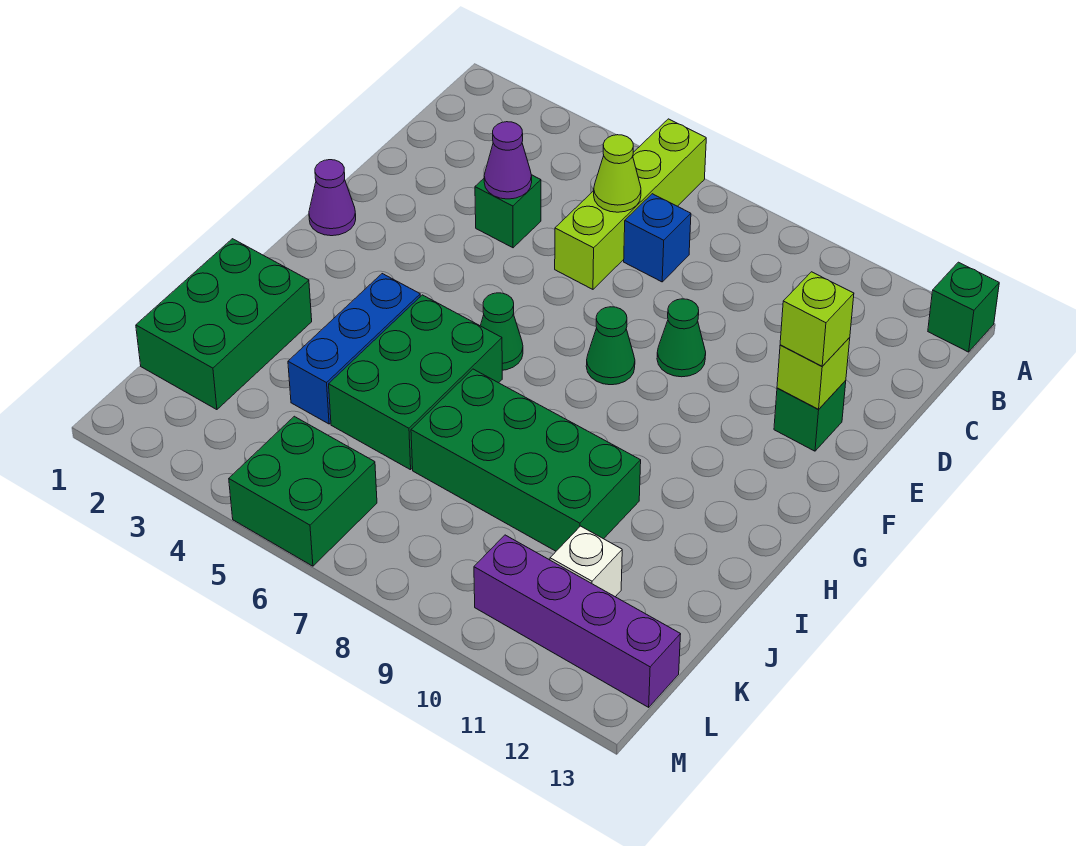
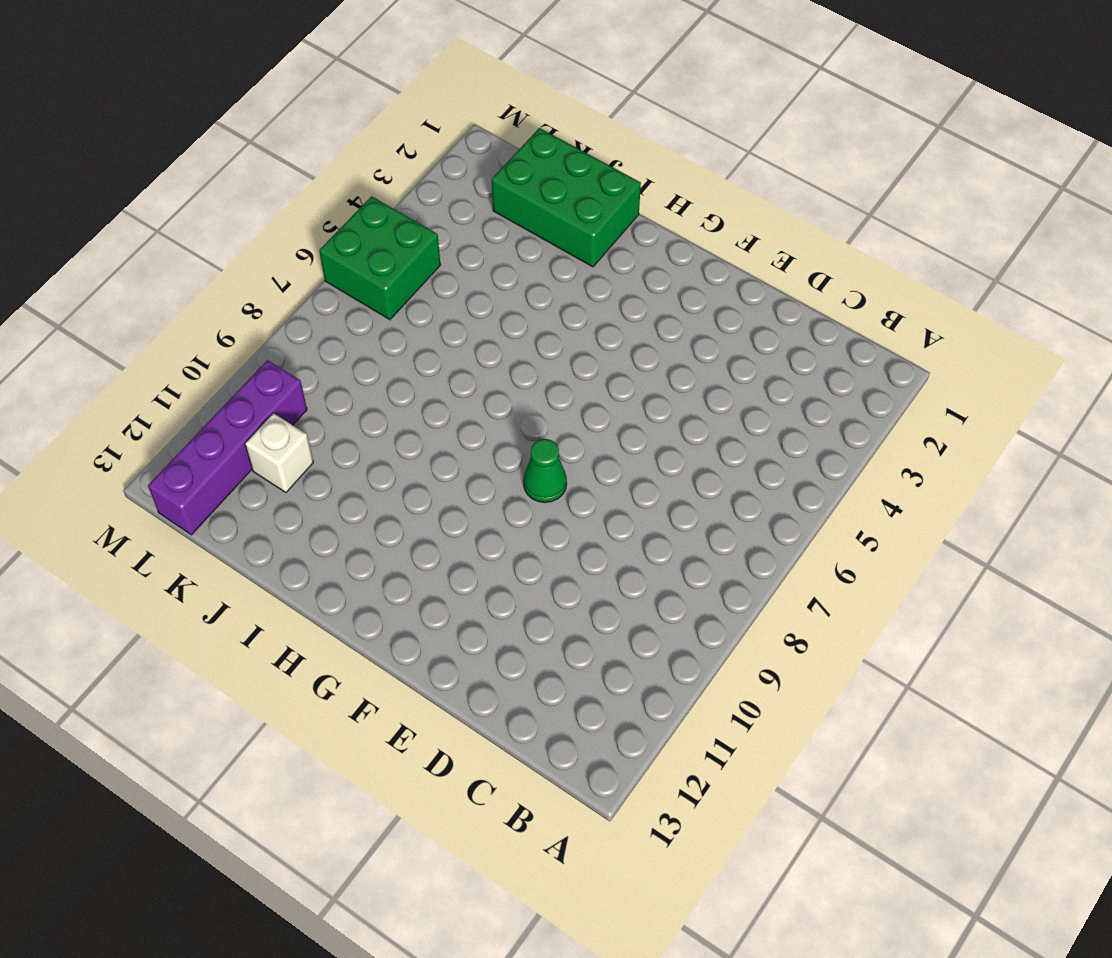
none -> lime brick A6:D6 level 1
none -> green brick A13 level 1
none -> blue brick C7 level 1

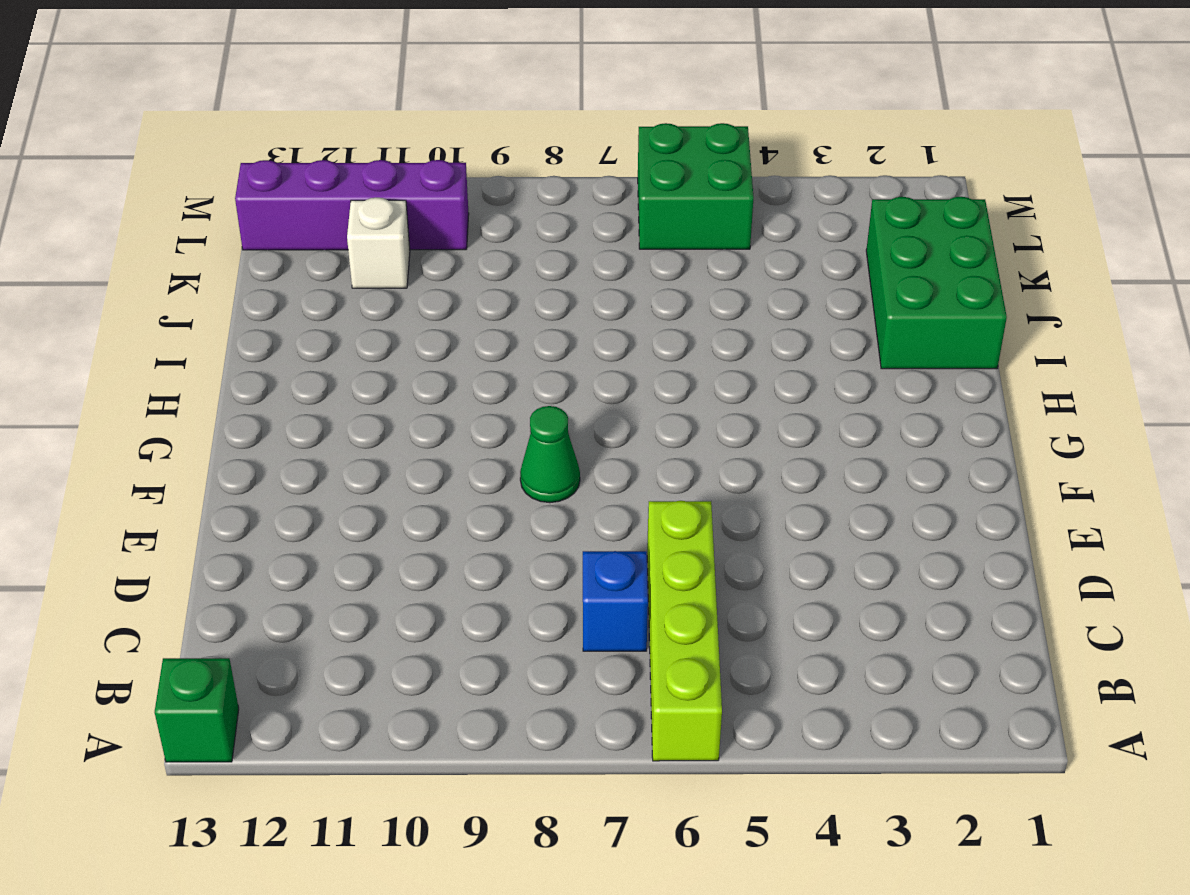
none -> green brick D4 level 1
none -> green cone E9 level 1
none -> green brick E12 level 1

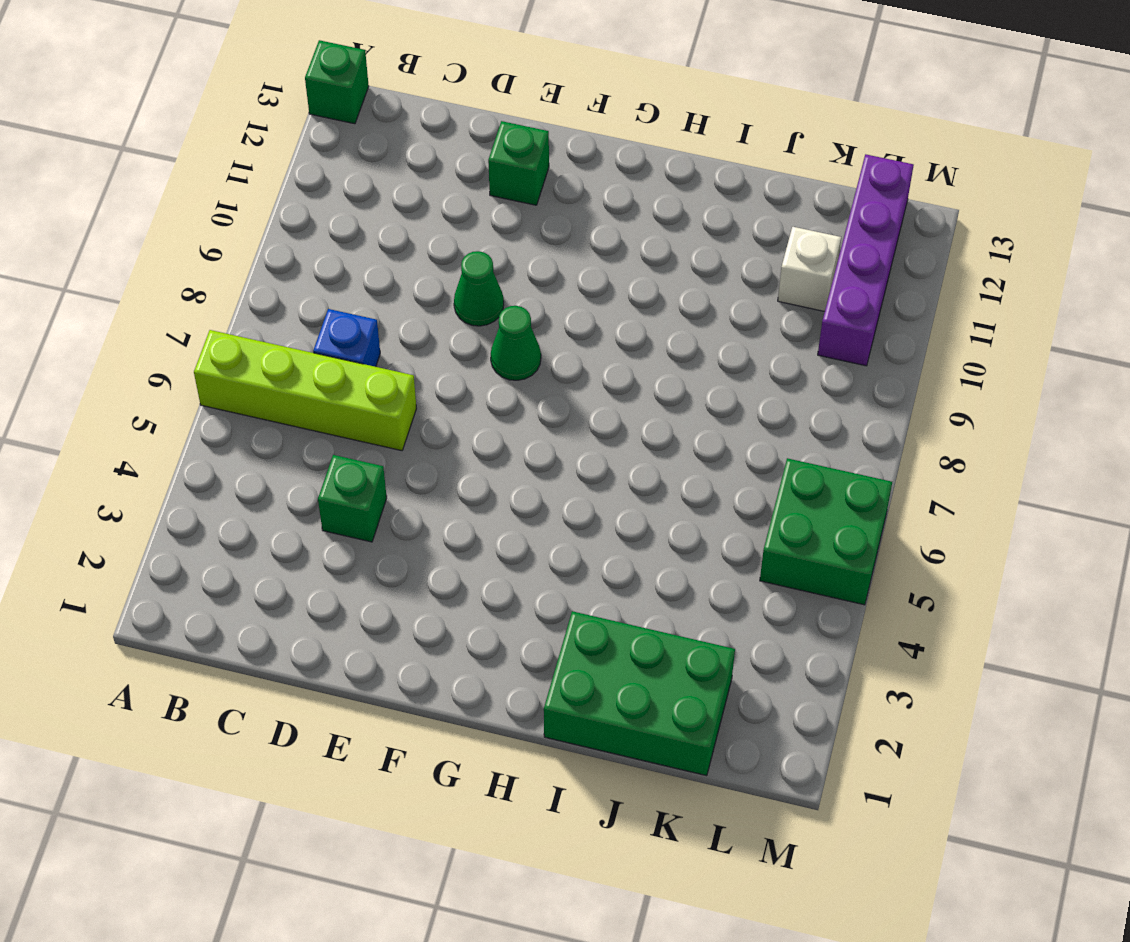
none -> purple cone F1 level 1
none -> green cone G6 level 1
none -> blue brick H4:J4 level 1

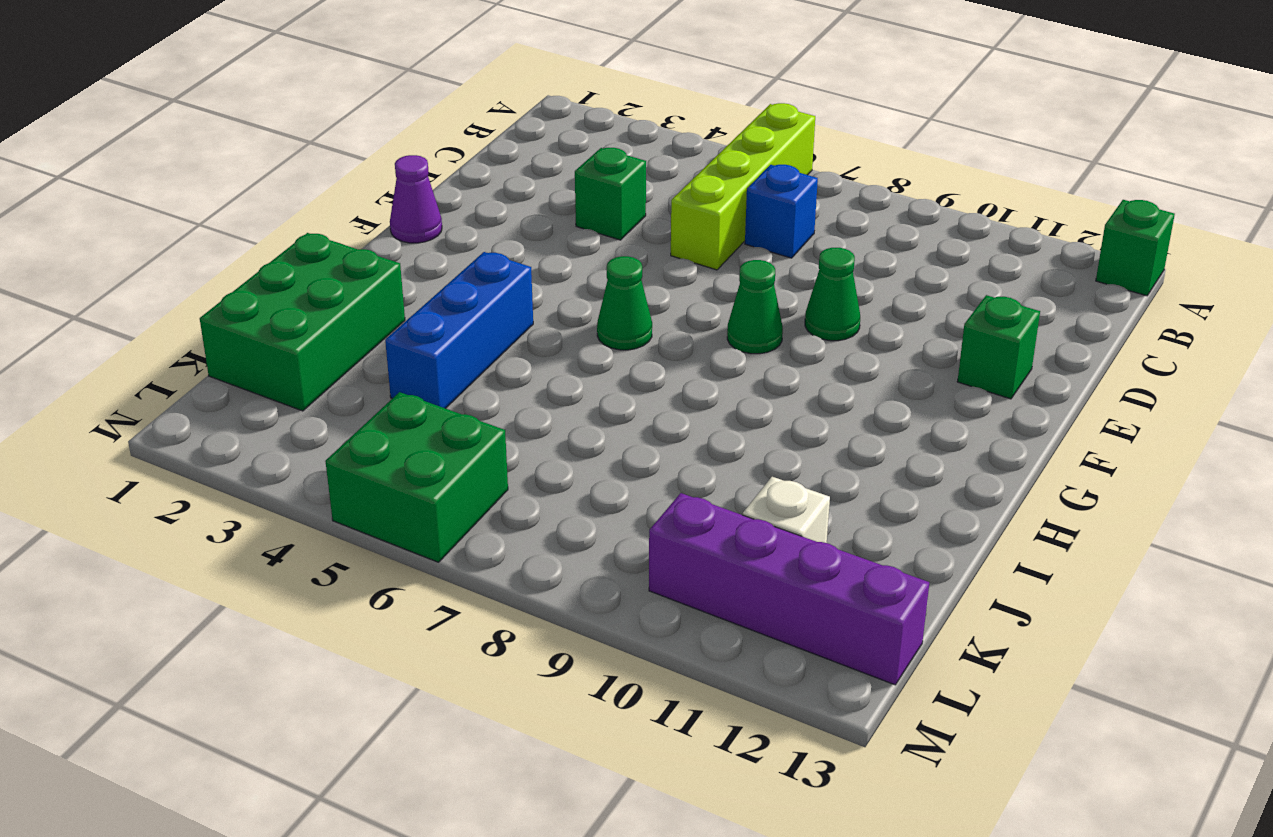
none -> green brick H5:J6 level 1
none -> green brick I7:J10 level 1
none -> lime cone C6 level 2

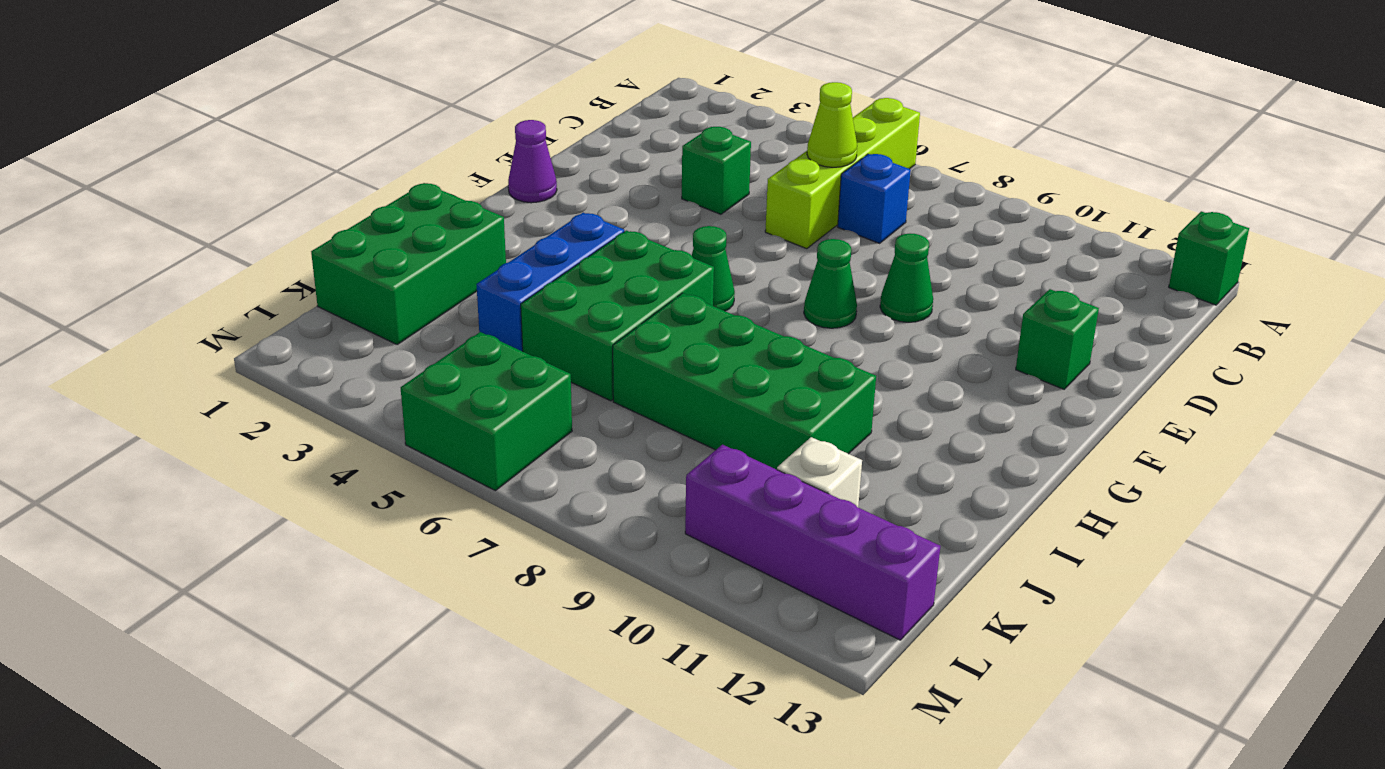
none -> purple cone D4 level 2
none -> lime brick E12 level 2
none -> lime brick E12 level 3

